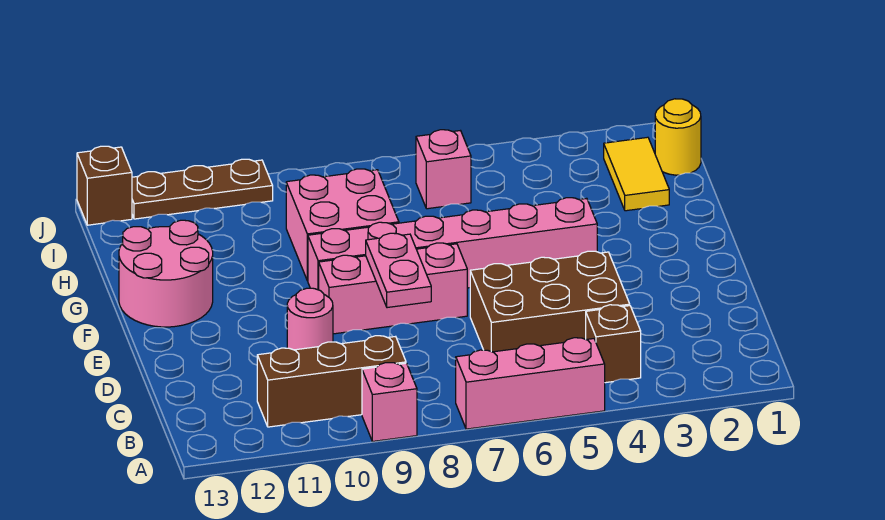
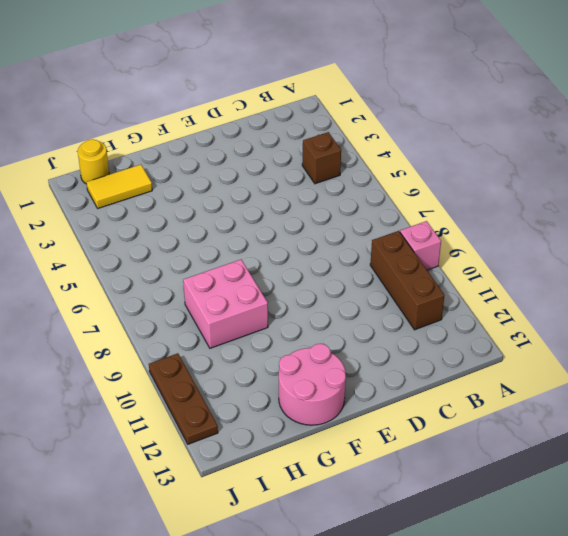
none -> pink brick A5:A7 level 1
none -> brown brick C4:D6 level 1
none -> pink round brick D10 level 1

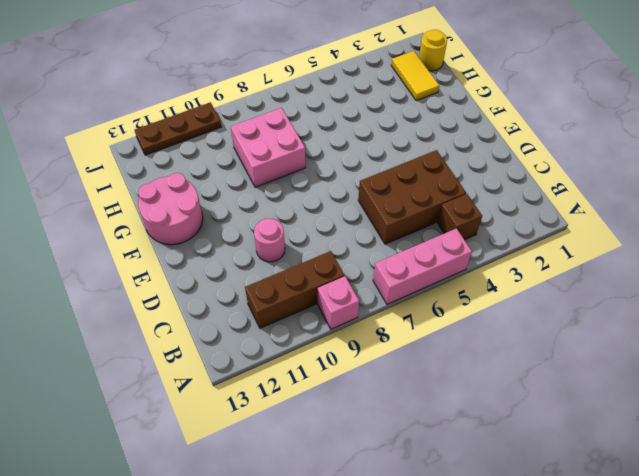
none -> pink brick E7:E9 level 1
none -> pink brick F4:F9 level 1
none -> pink brick I6 level 1

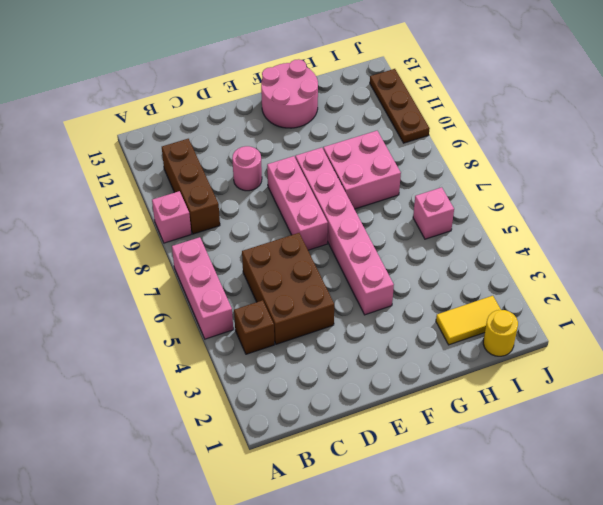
none -> brown brick J13 level 1
none -> pink plate D8:E8 level 2

